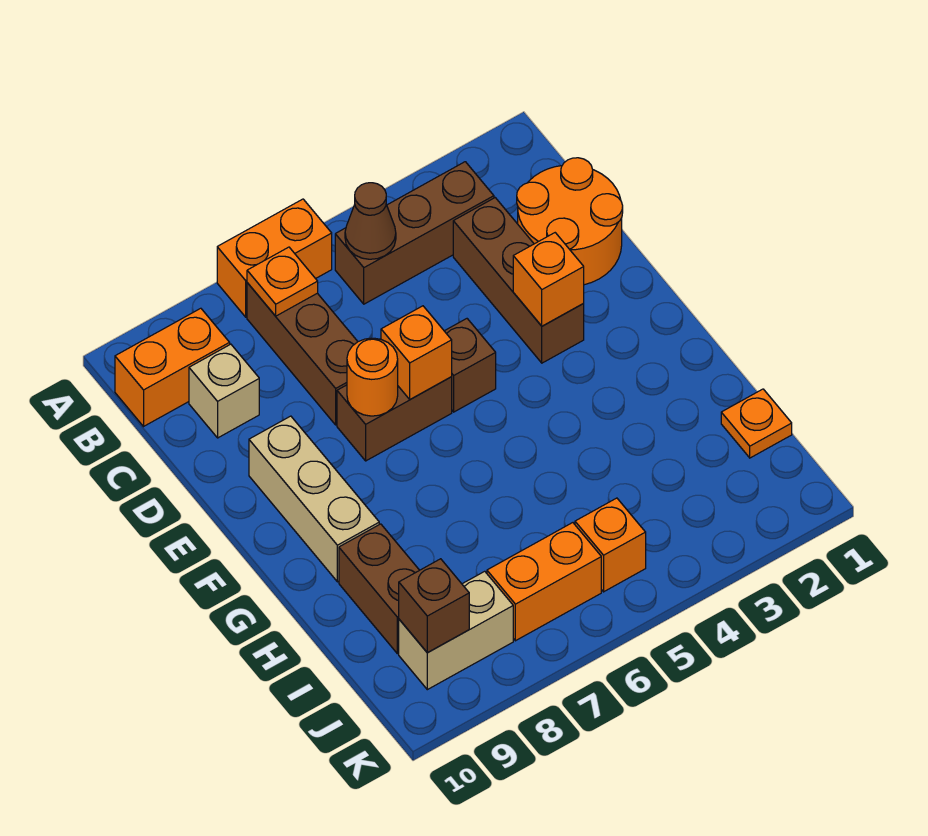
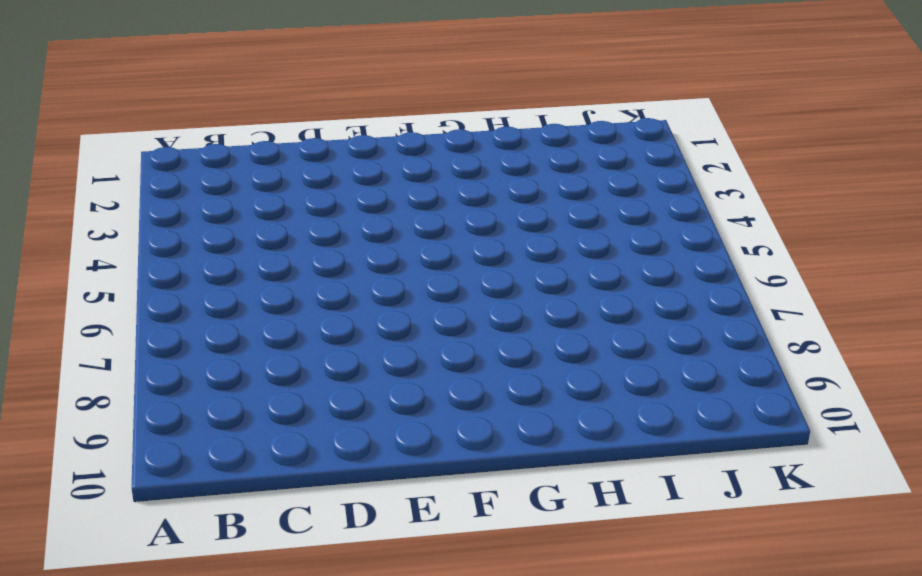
none -> orange brick A6:A7 level 1
none -> brown brick B3:B5 level 1
none -> brown brick B7:D7 level 1

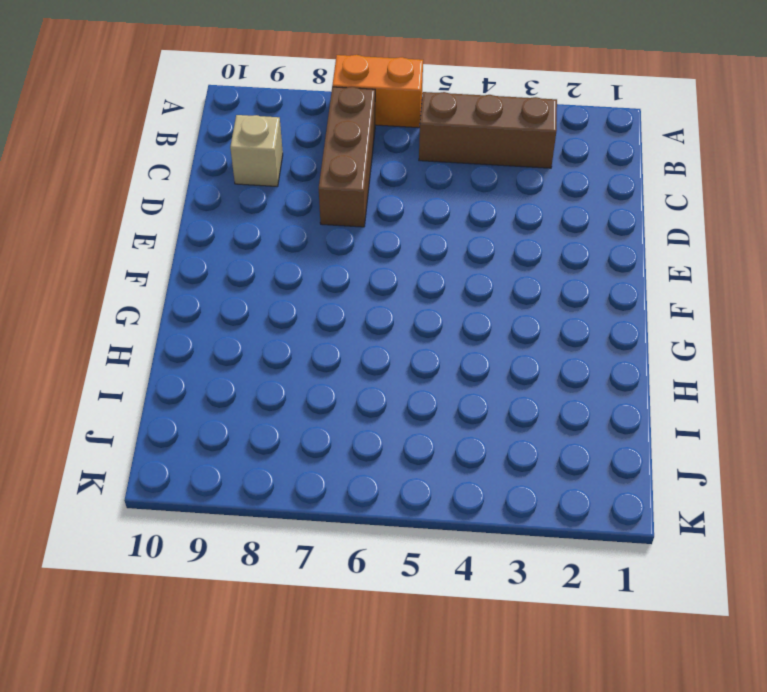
none -> orange brick B9:B10 level 1
none -> orange round brick C1:D2 level 1
none -> brown brick C3:E3 level 1

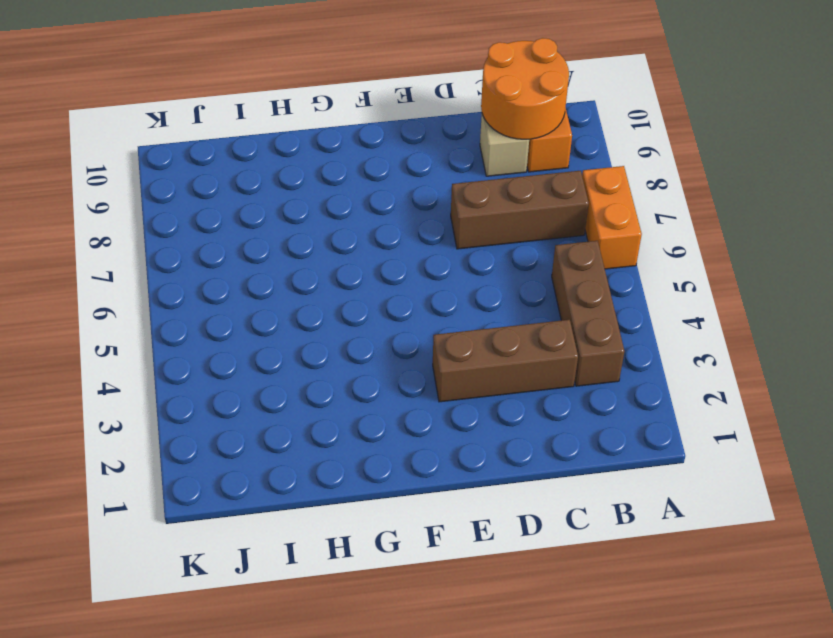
orange round brick B9:C10 level 2 -> orange round brick C1:D2 level 1
none -> brown brick E5 level 1
none -> brown brick E6:E7 level 1
none -> tan brick E9:G9 level 1

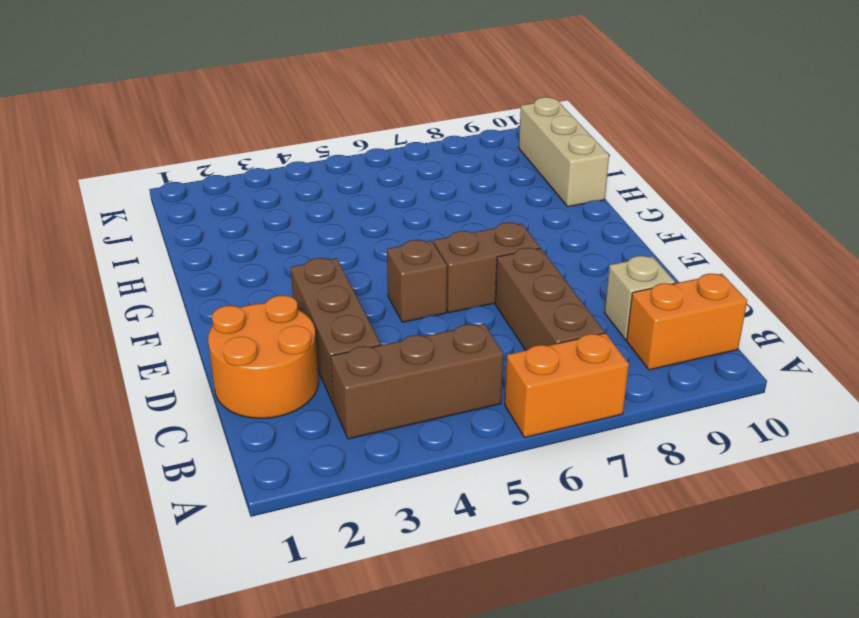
tan brick H10:J10 level 1 -> tan brick E9:G9 level 1
none -> brown brick H9:I9 level 1
none -> orange plate I1 level 1
none -> orange brick J5 level 1

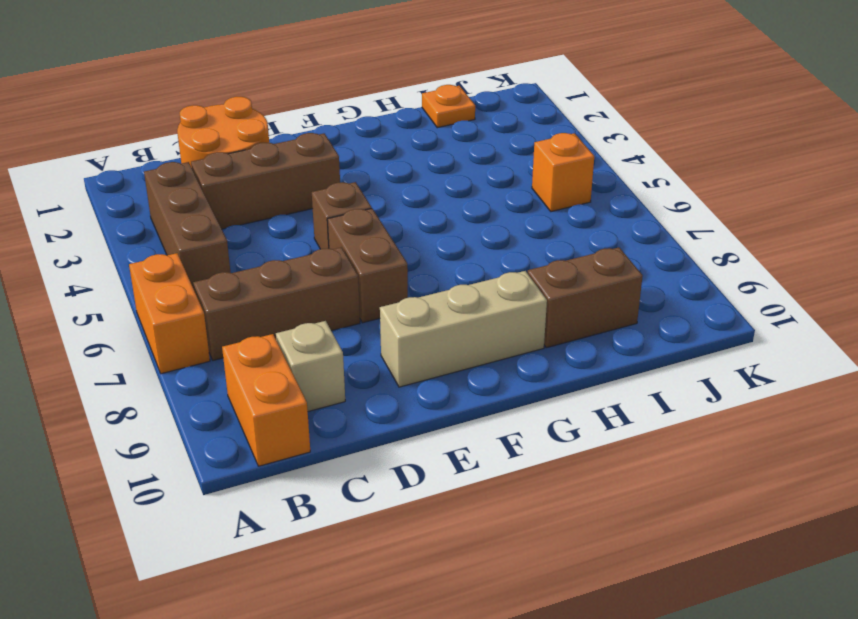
none -> orange brick J6:J7 level 1
none -> tan brick J8:J9 level 1
none -> brown cone B5 level 2

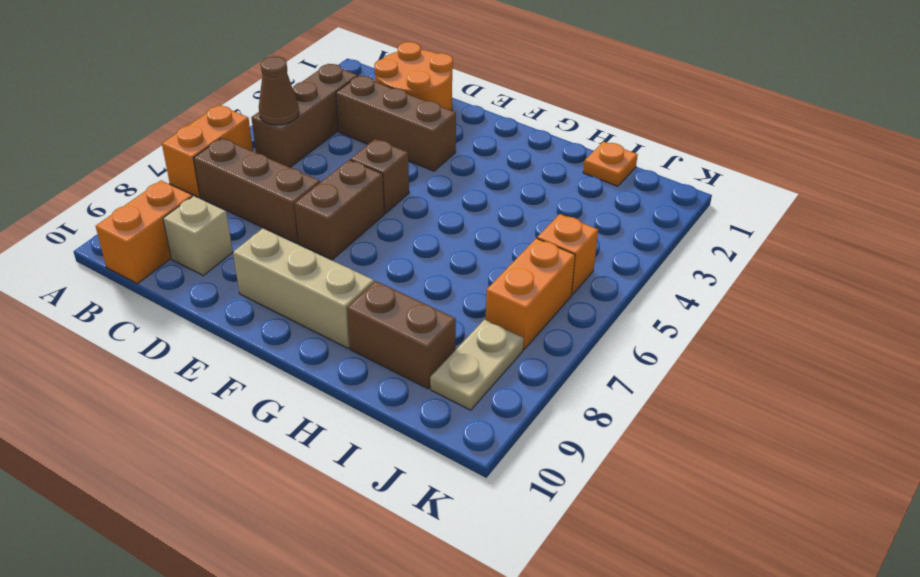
tan plate J8:J9 level 1 -> tan brick J8:J9 level 1
none -> orange plate B7 level 2
none -> orange brick E3 level 2
none -> orange brick E6 level 2

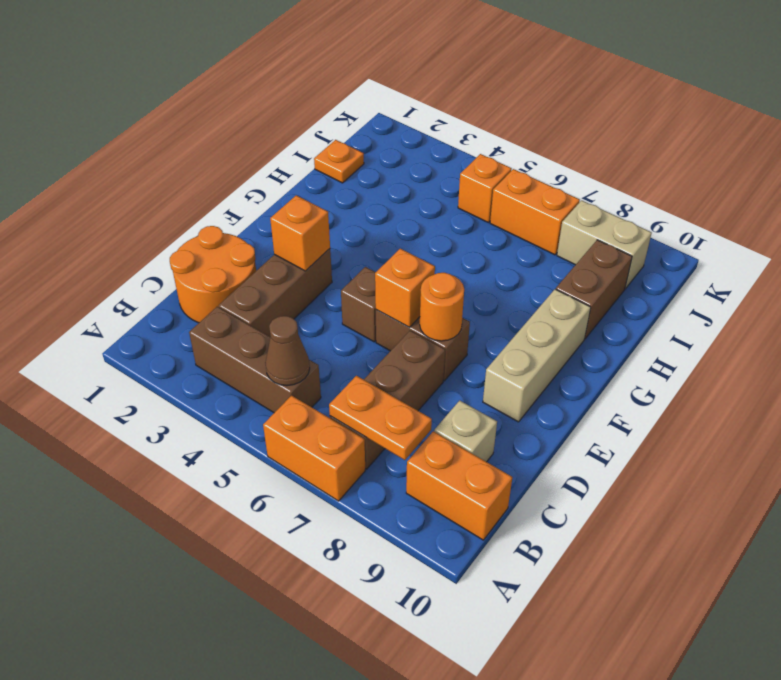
orange plate B7:B8 level 2 -> orange plate B7 level 2
none -> brown brick J9 level 2

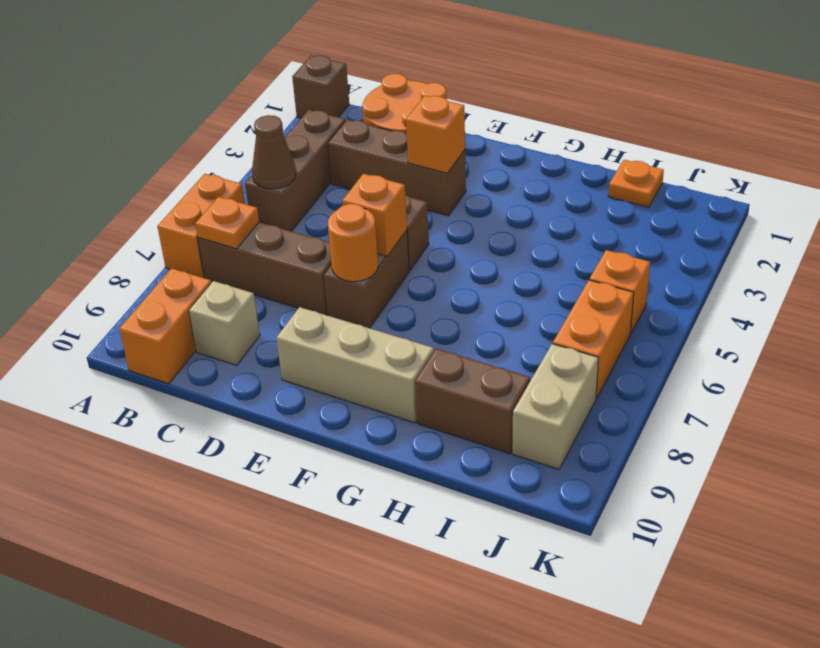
brown brick A1 level 1 -> brown brick J9 level 2

